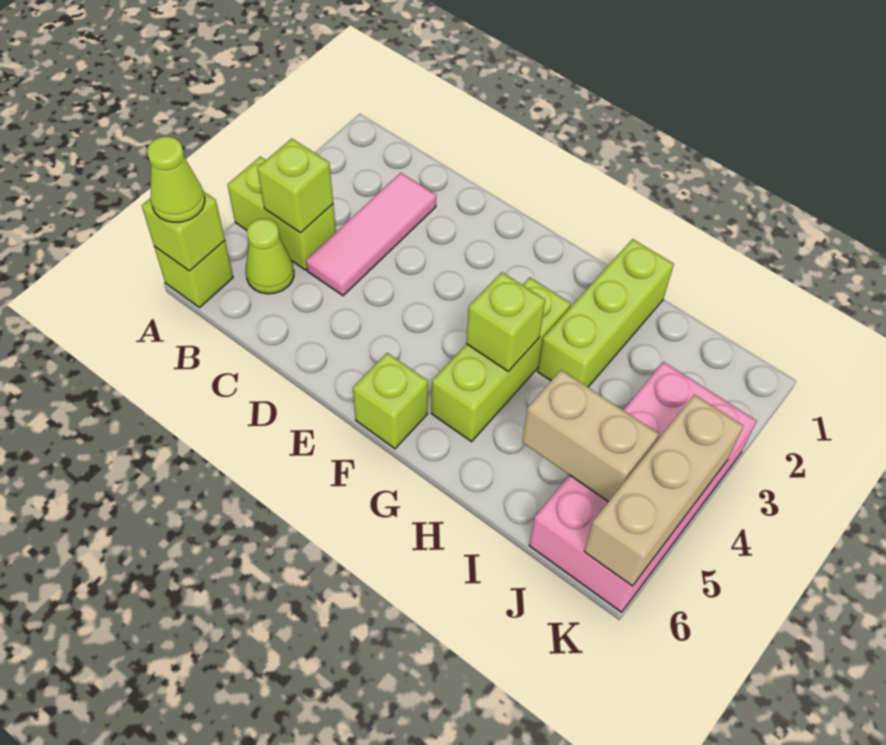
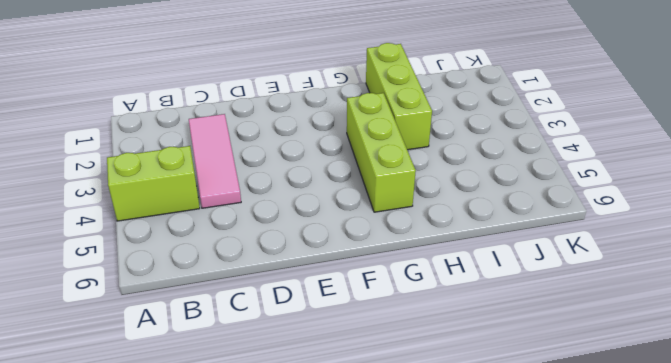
none -> lime brick A6 level 1
none -> lime cone B5 level 1
none -> lime brick F6 level 1

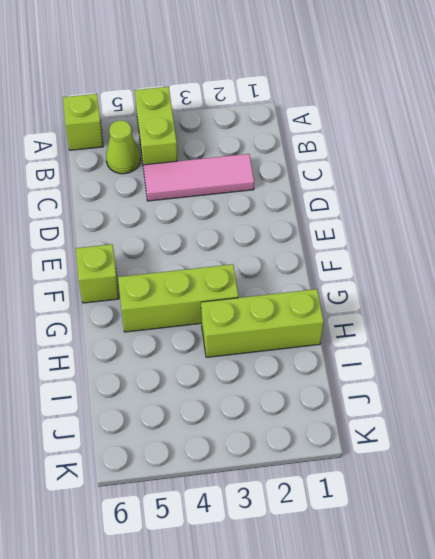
none -> pink brick J3:K6 level 1
none -> lime brick A6 level 2
none -> lime brick B4 level 2

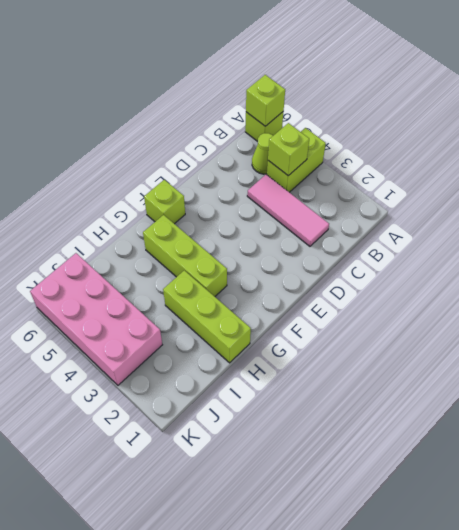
none -> lime brick G4 level 2
none -> tan brick I5:J5 level 2
none -> tan brick K4:K6 level 2

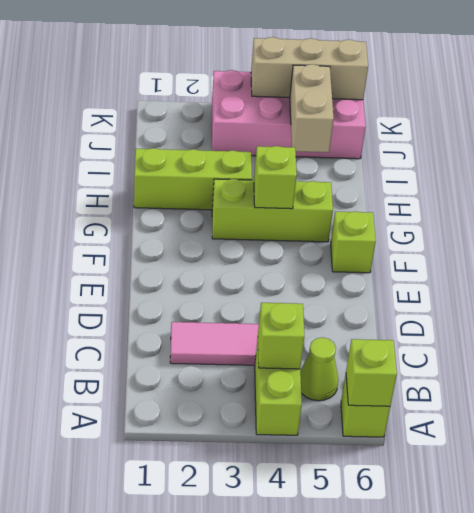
none -> lime cone A6 level 3

